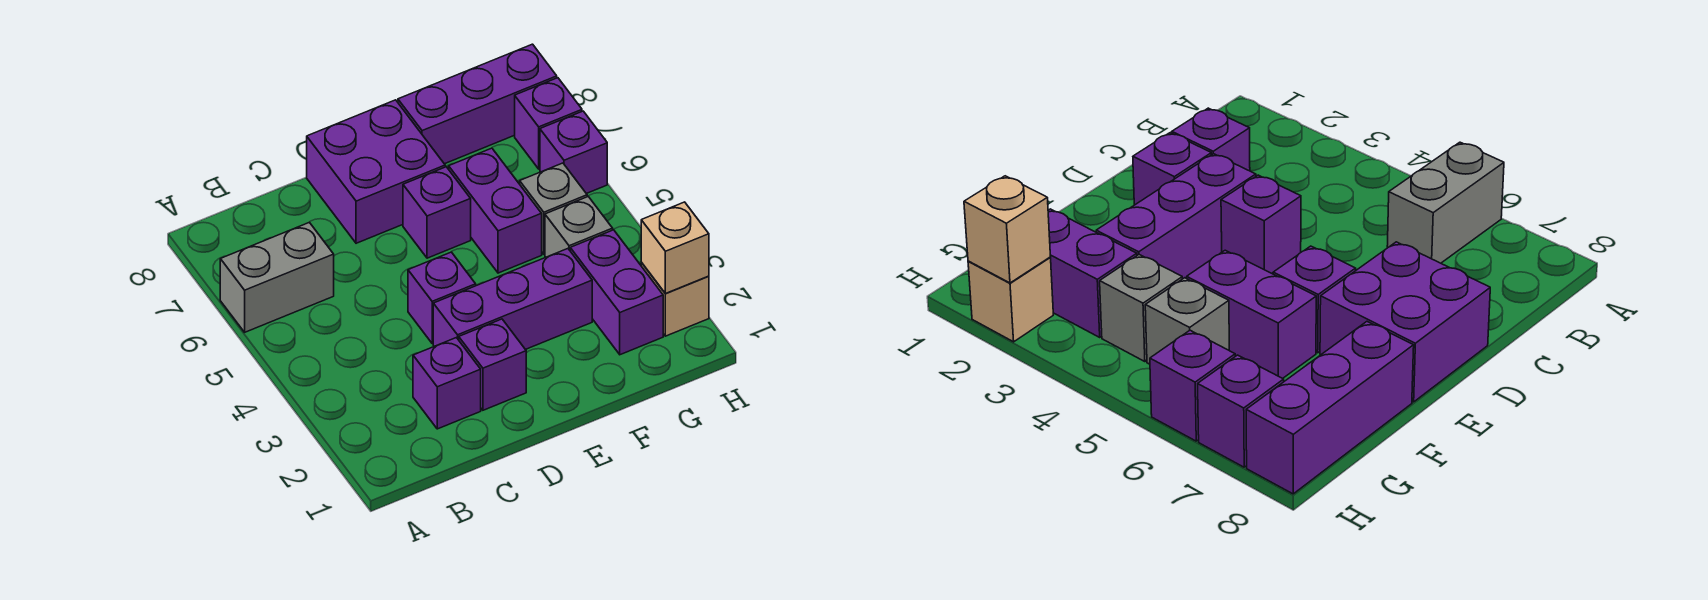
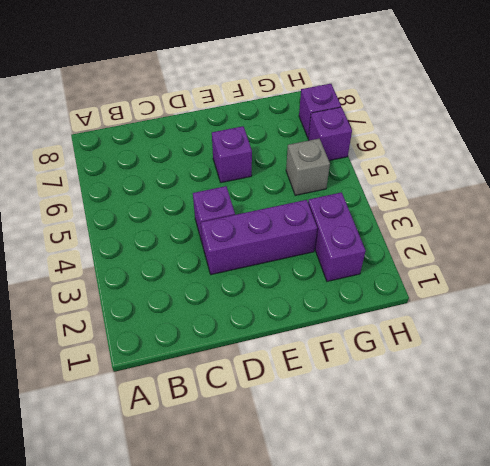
none -> grey brick A6:B6 level 1
none -> purple brick C2 level 1
none -> purple brick D2 level 1

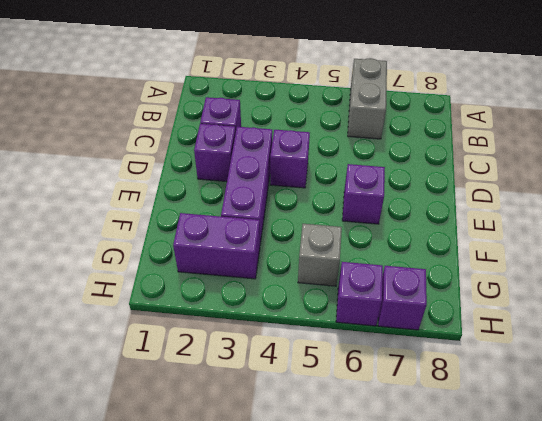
none -> purple brick D7:E8 level 1
none -> purple brick F5:F6 level 1
none -> purple brick F8:H8 level 1

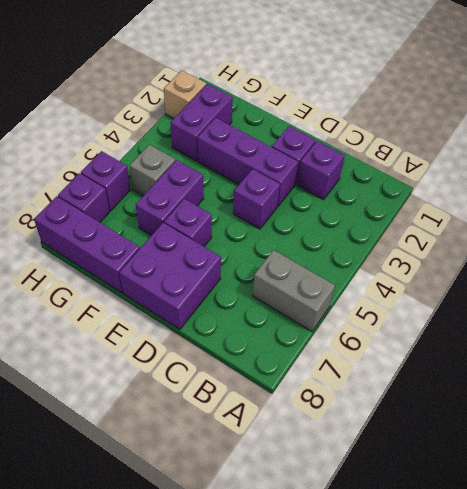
none -> grey brick G4 level 1
none -> tan brick H2 level 2

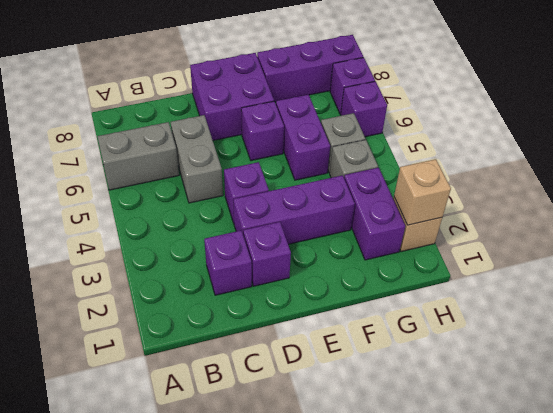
grey brick C5:C6 level 1 -> none

